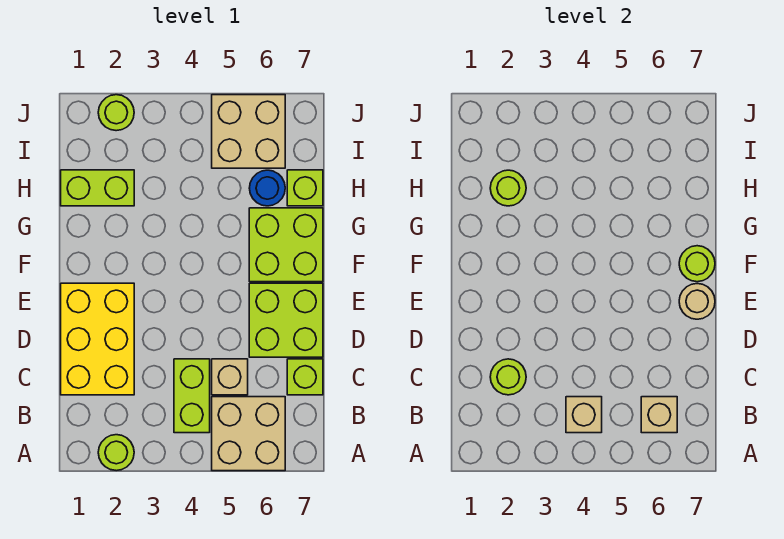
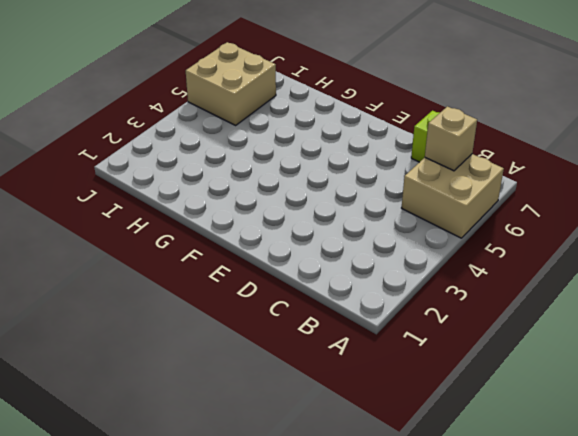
none -> lime round brick A2 level 1
none -> lime brick B4:C4 level 1
none -> yellow brick C1:E2 level 1

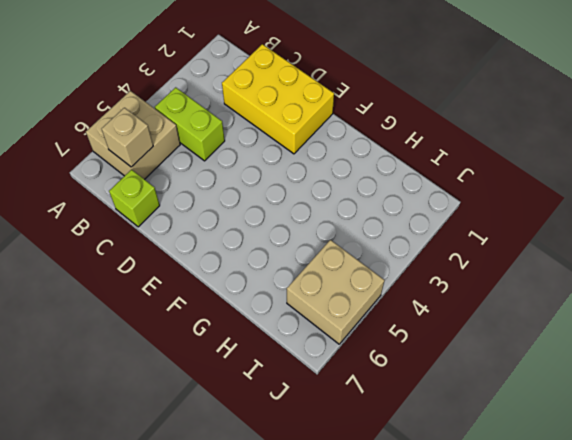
none -> lime round brick A2 level 1
none -> tan brick C5 level 1
none -> lime brick D6:E7 level 1

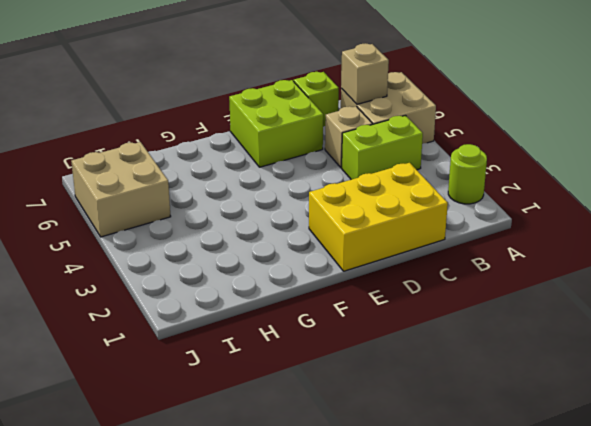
none -> lime brick F6:G7 level 1
none -> lime brick H1:H2 level 1
none -> blue round brick H6 level 1

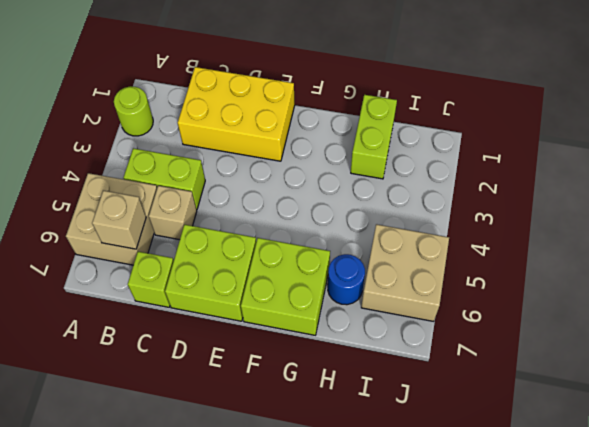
none -> lime brick H7 level 1
none -> lime round brick J2 level 1
none -> tan brick B4 level 2

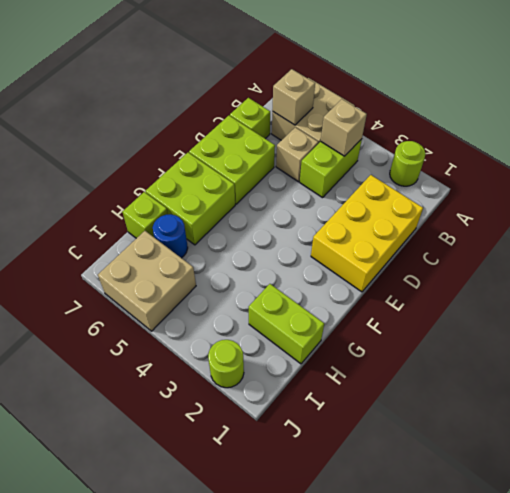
none -> lime round brick C2 level 2
none -> tan round brick E7 level 2
none -> lime round brick F7 level 2

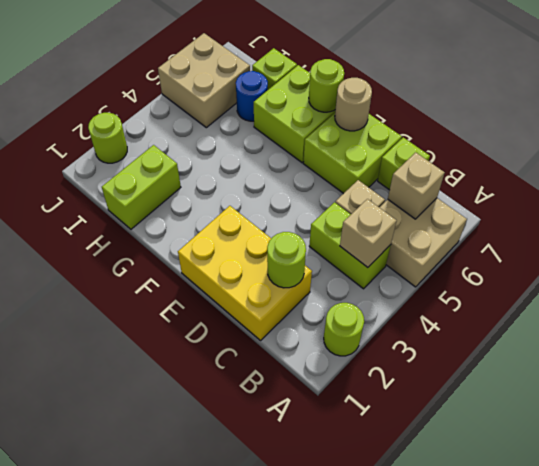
none -> lime round brick H2 level 2

